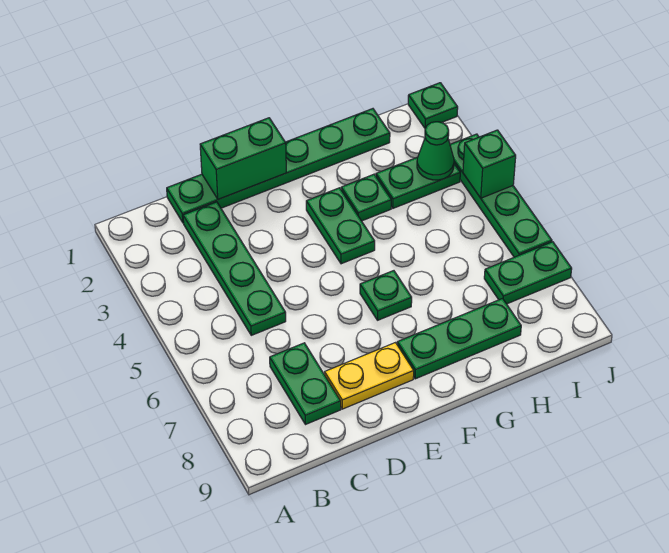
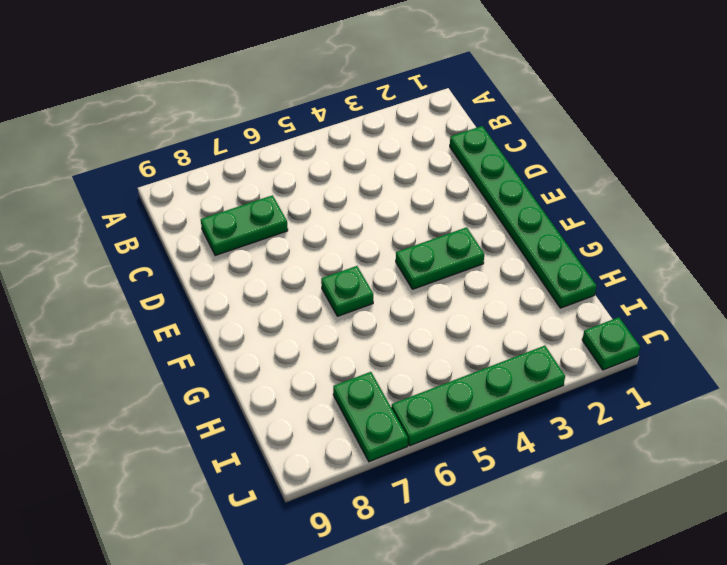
none -> green plate C2:C5 level 1
none -> yellow plate D8:E8 level 1
none -> green plate F8:H8 level 1

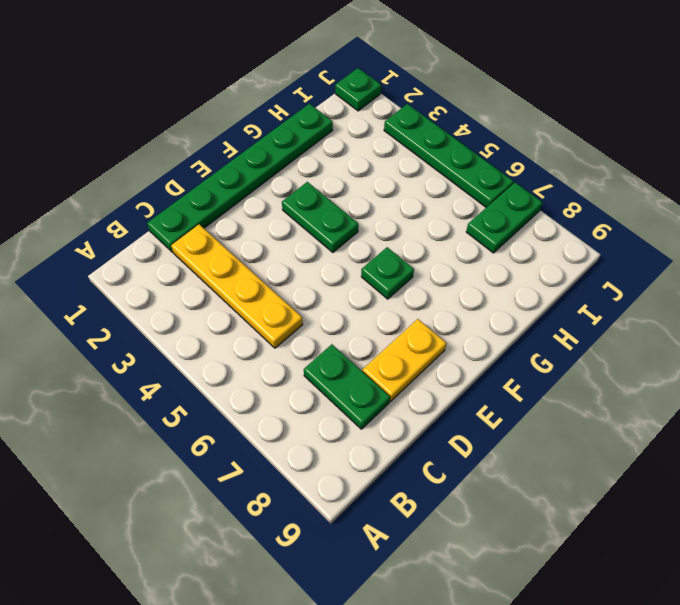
yellow plate C2:C5 level 1 -> green plate C2:C5 level 1
none -> green plate F8:H8 level 1
none -> green plate G3 level 1
none -> green plate H3:I3 level 1

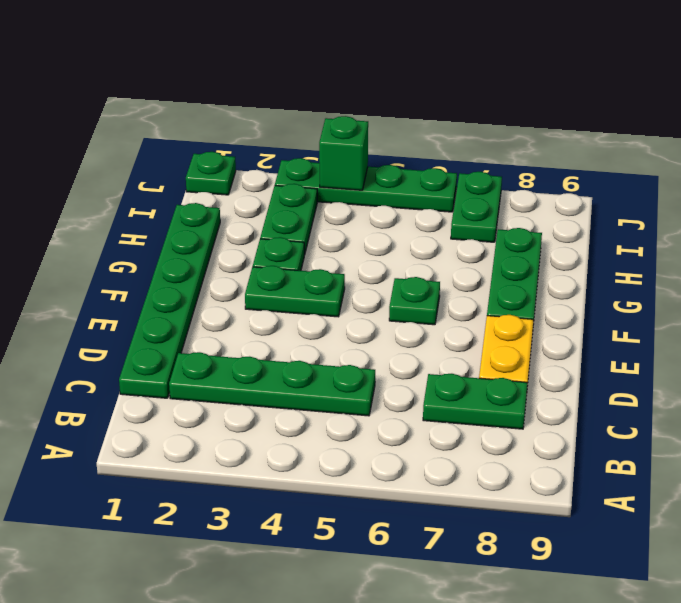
none -> green brick D1:E1 level 2
none -> green cone I3 level 2

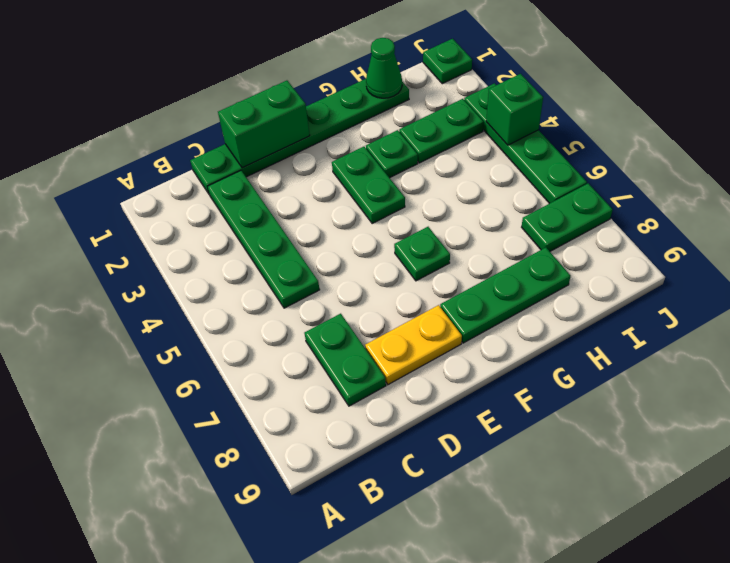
green cone H1 level 2 -> green cone I3 level 2

